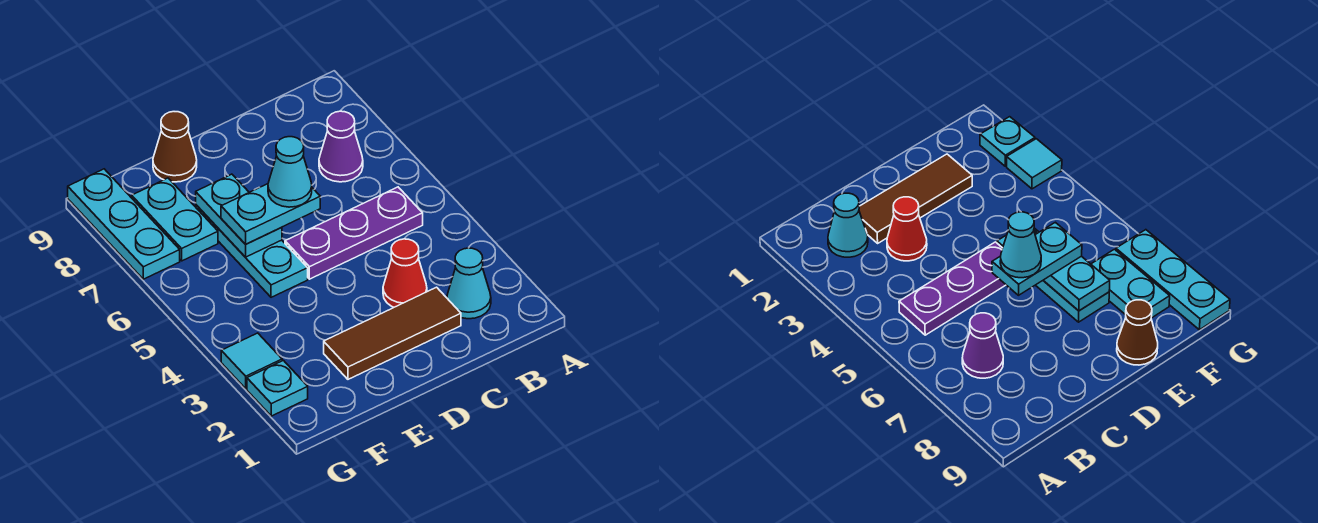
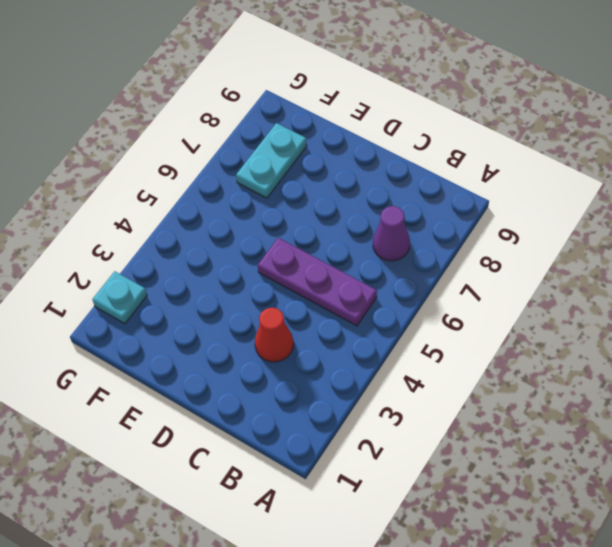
none -> cyan cone B2 level 1
none -> brown tile C2:E2 level 1
none -> cyan plate E5:E7 level 1

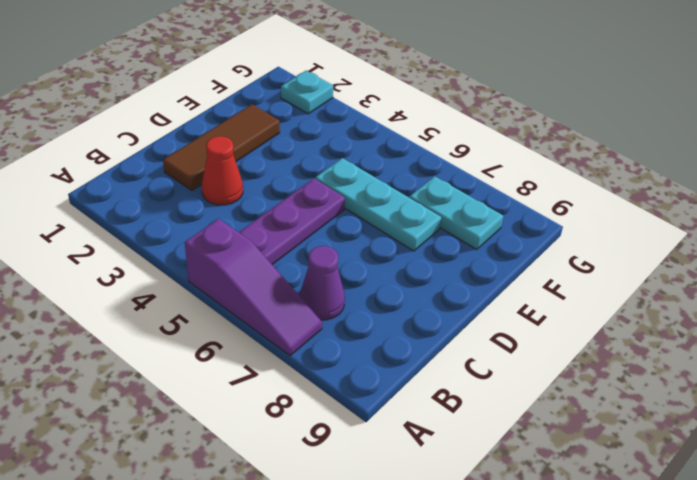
purple slope A5:A7 level 1 top 5 -> none
none -> cyan cone B2 level 1
none -> brown cone E9 level 1
none -> cyan tile G3 level 1

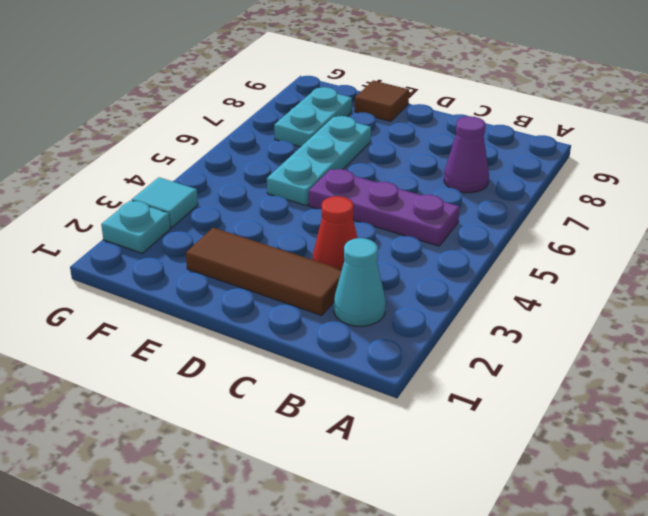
brown tile E9 level 1 -> brown cone E9 level 1
none -> cyan plate G7:G9 level 1
none -> cyan plate E6:E7 level 2
none -> cyan plate D6:E6 level 3

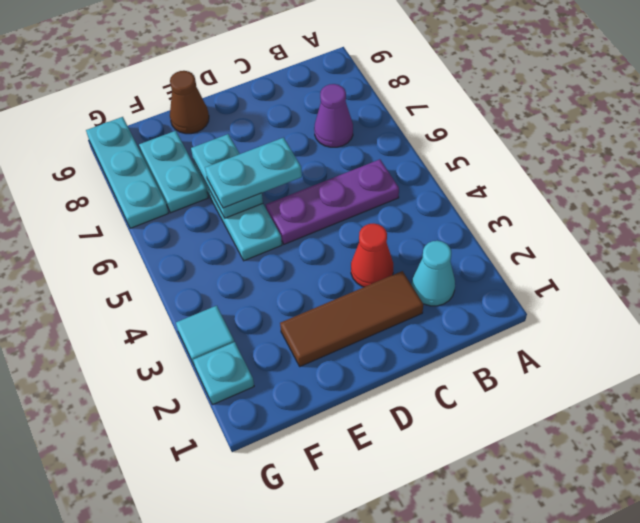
none -> cyan cone D6 level 4

